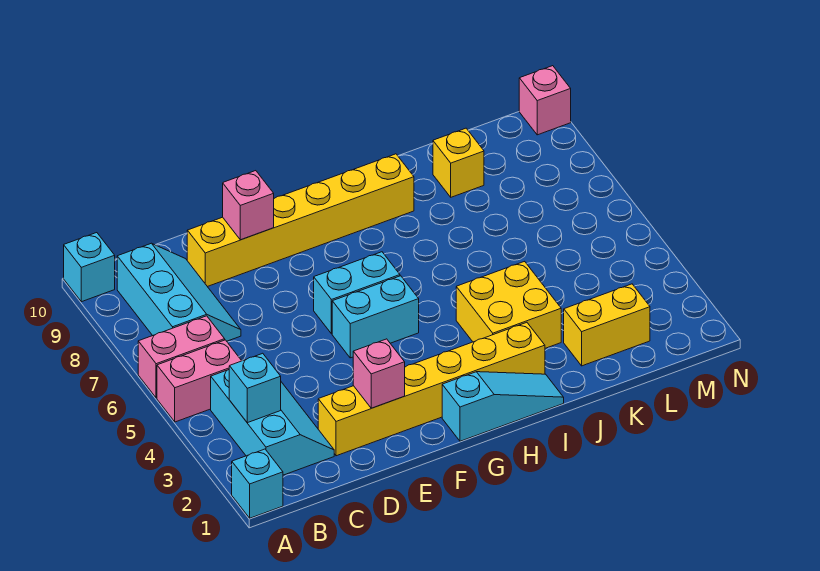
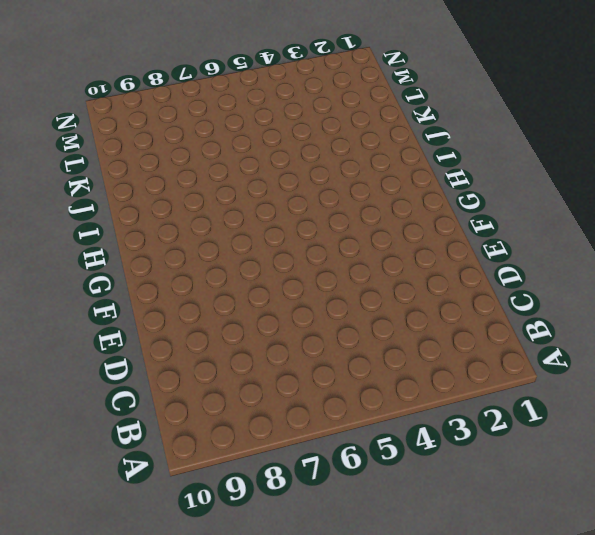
none -> cyan brick A1 level 1
none -> pink brick A5:B5 level 1
none -> pink brick A6:B6 level 1

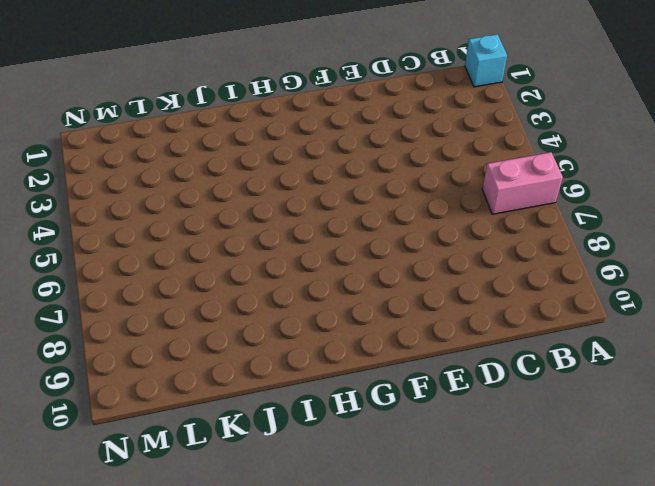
none -> pink brick A5:B5 level 1
none -> cyan brick A10 level 1
none -> cyan slope B2:C4 level 1 top B

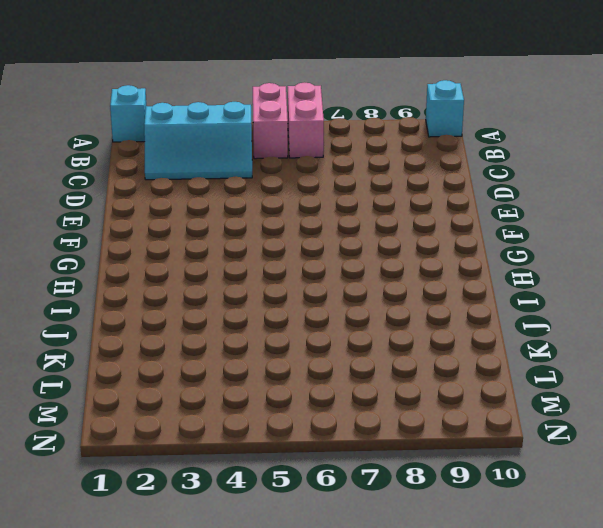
none -> cyan slope B7:C9 level 1 top B
none -> yellow brick D2:I2 level 1
none -> yellow brick D9:I9 level 1

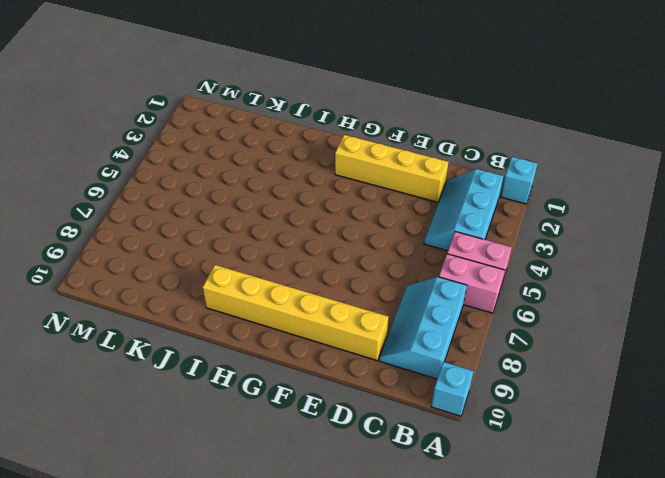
yellow brick D2:G2 level 1 -> yellow brick D2:I2 level 1
none -> cyan brick F5:G5 level 1
none -> cyan brick F6:G6 level 1
none -> cyan slope G1:I1 level 1 top G

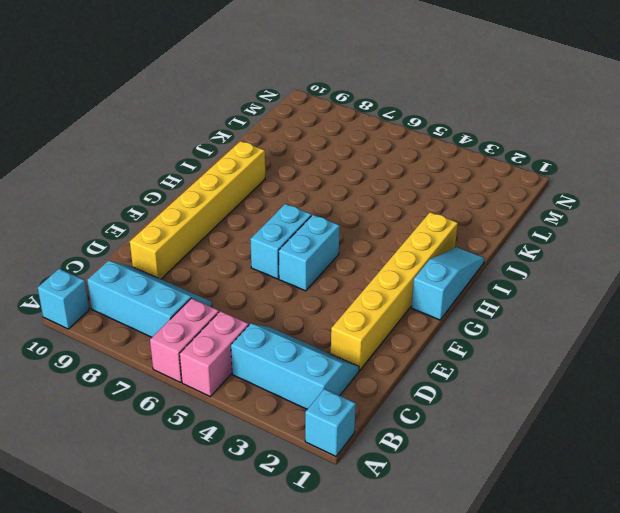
none -> yellow brick I3:J4 level 1
none -> yellow brick K2:L2 level 1
none -> yellow brick K9 level 1

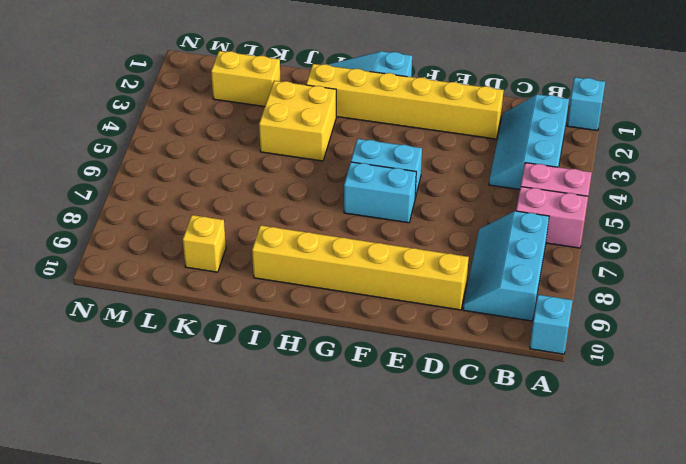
none -> pink brick N10 level 1
none -> cyan brick B3 level 2
none -> pink brick E2 level 2

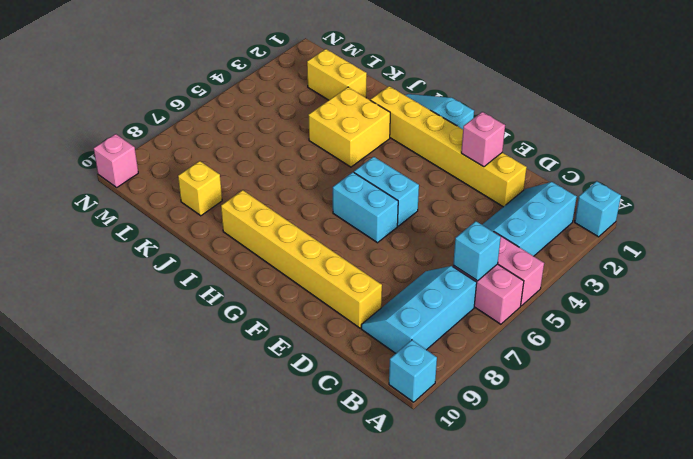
cyan brick B6 level 2 -> cyan brick B3 level 2
none -> pink brick E9 level 2

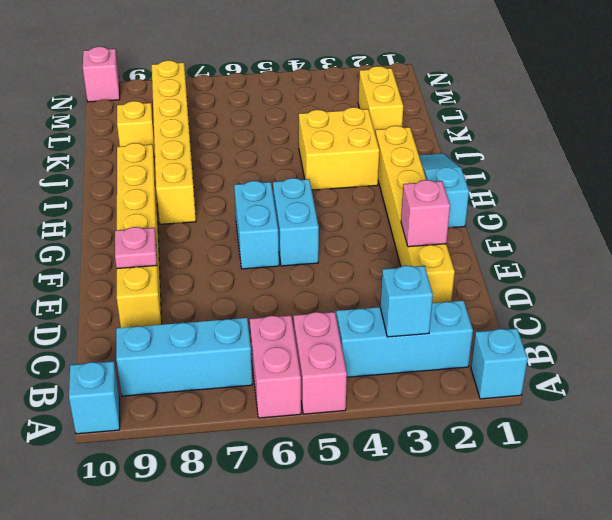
pink plate E9 level 2 -> pink brick E9 level 2
yellow brick H8:M8 level 1 -> none

